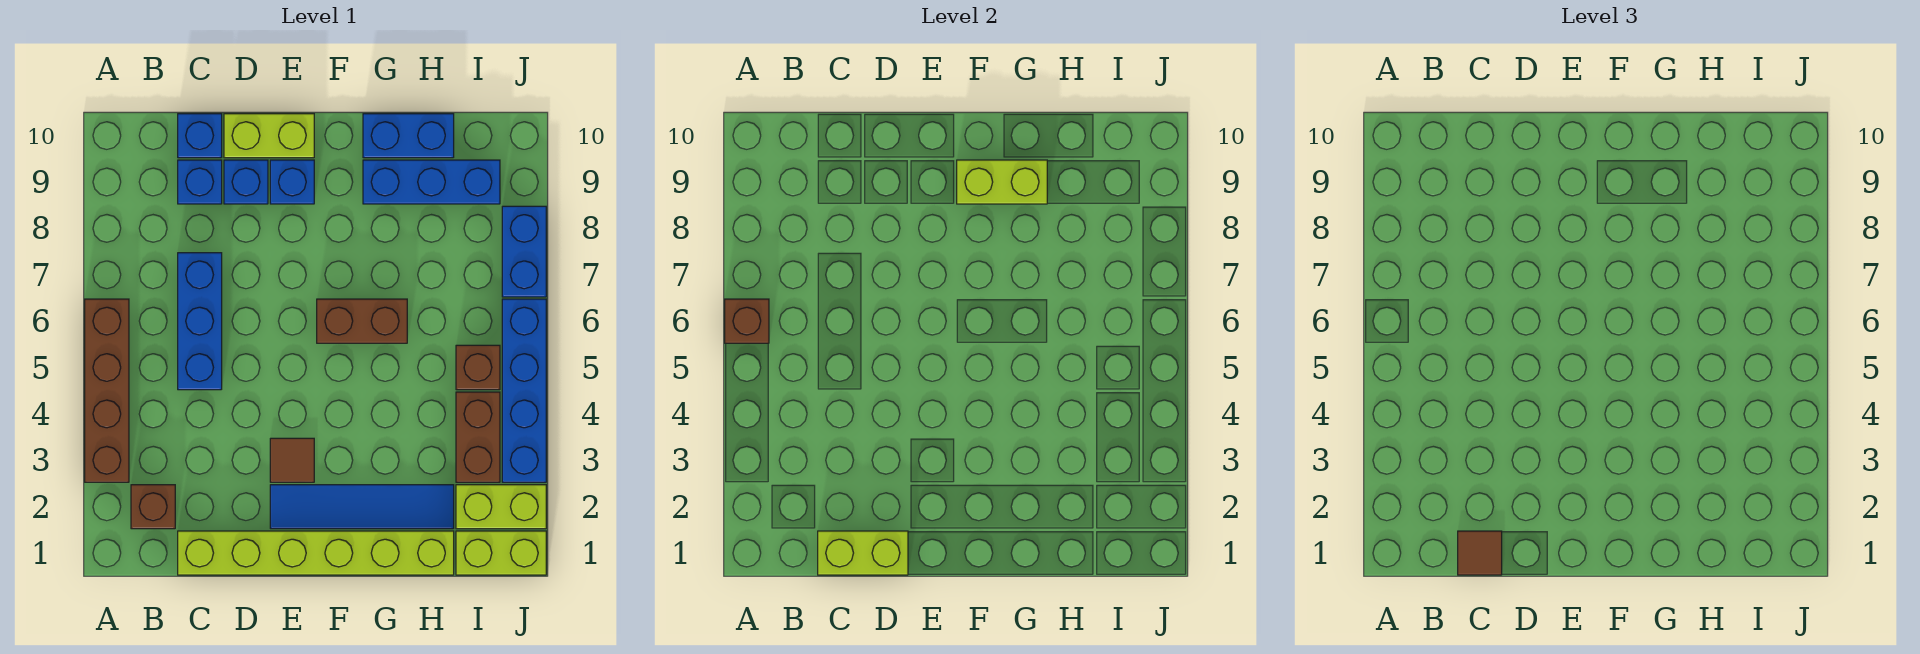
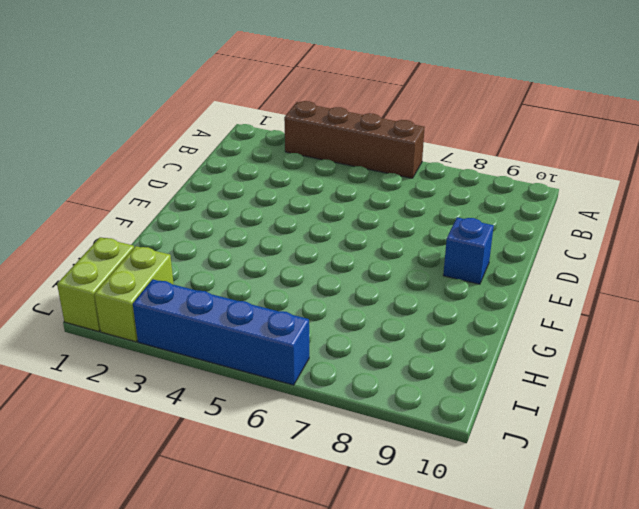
none -> brown brick B2 level 1
none -> lime brick C1:H1 level 1
none -> blue brick C5:C7 level 1

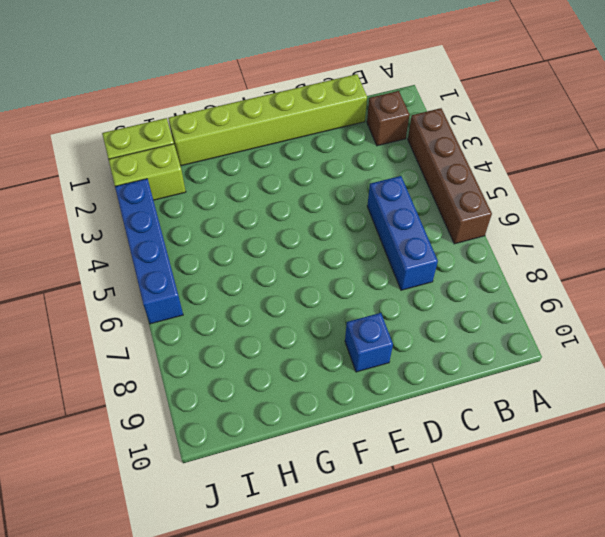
none -> blue brick C9 level 1
none -> blue brick C10 level 1
none -> blue brick D9 level 1

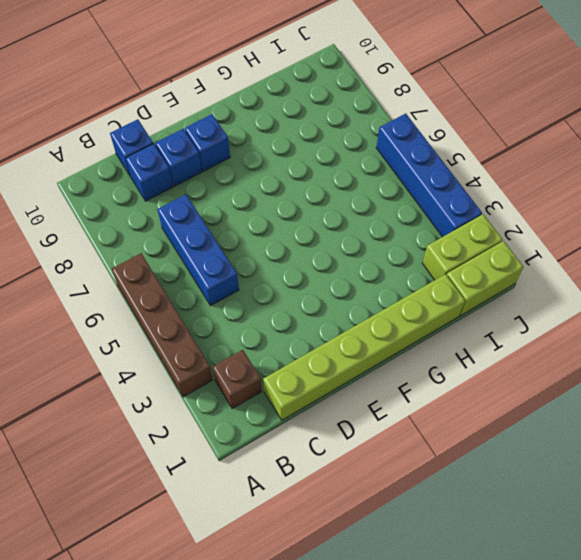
none -> lime brick D10:E10 level 1
none -> blue tile E2:H2 level 1
none -> brown tile E3 level 1

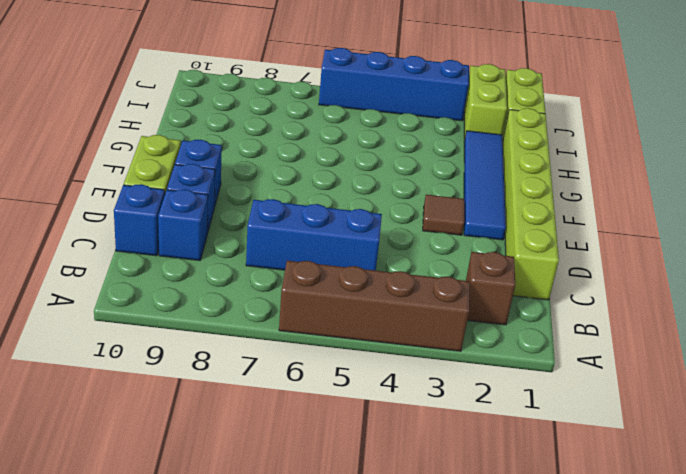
none -> brown brick F6:G6 level 1
none -> blue brick G9:I9 level 1
none -> blue brick G10:H10 level 1

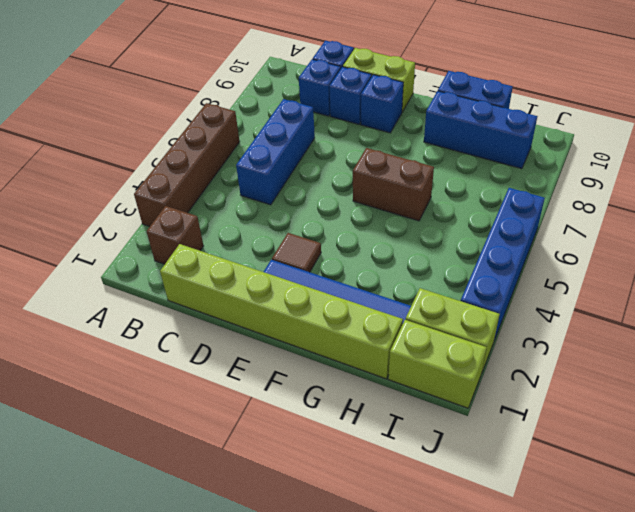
none -> brown brick I3:I4 level 1
none -> brown brick I5 level 1
none -> blue brick J7:J8 level 1

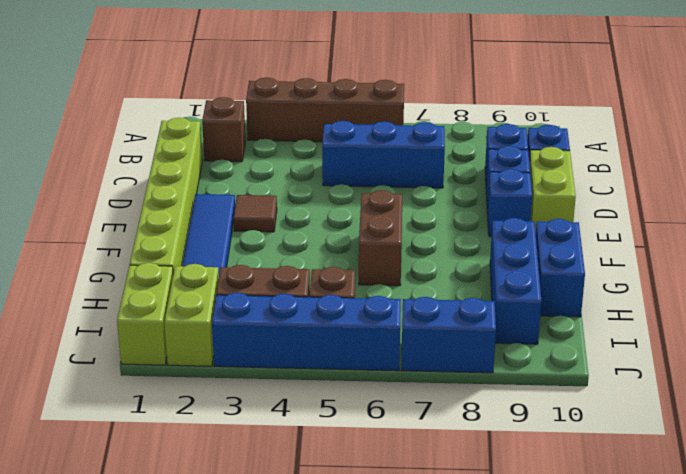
none -> brown brick A6 level 2
none -> lime brick C1:D1 level 2
none -> lime brick F9:G9 level 2

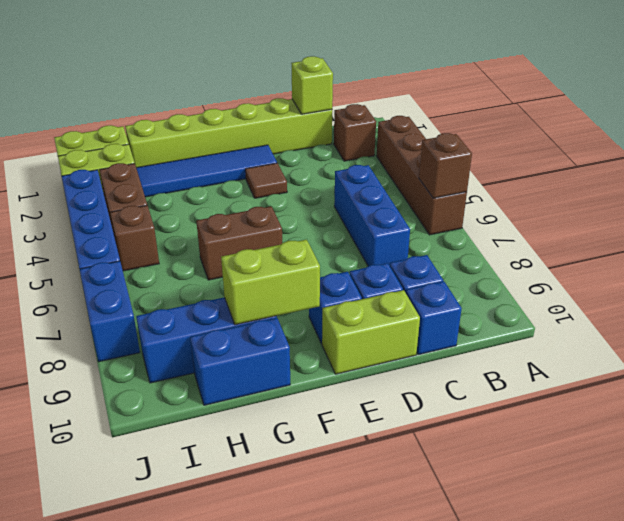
lime brick C1 level 2 -> lime brick C1:D1 level 2
none -> brown tile C1 level 3

